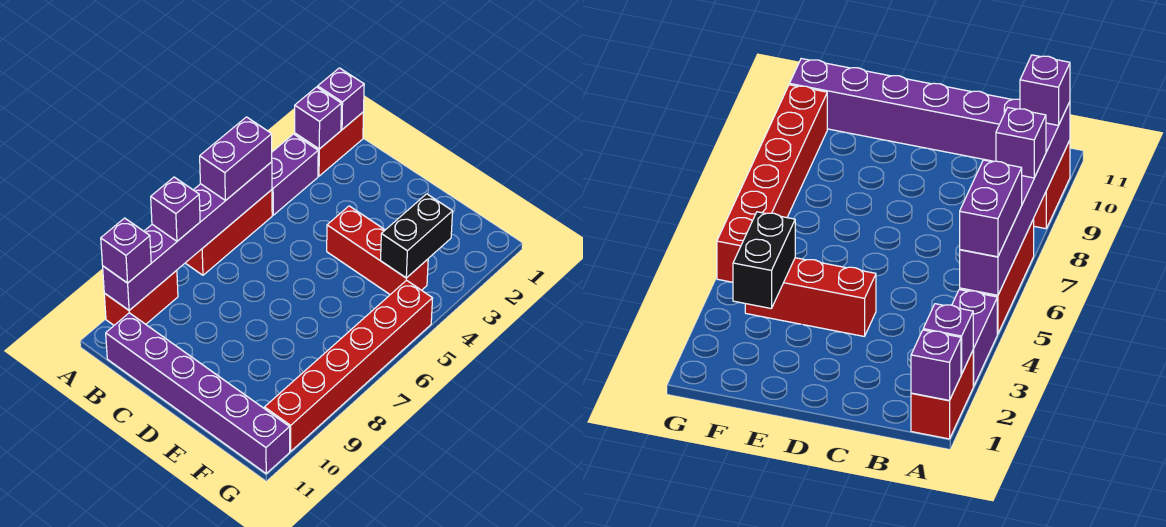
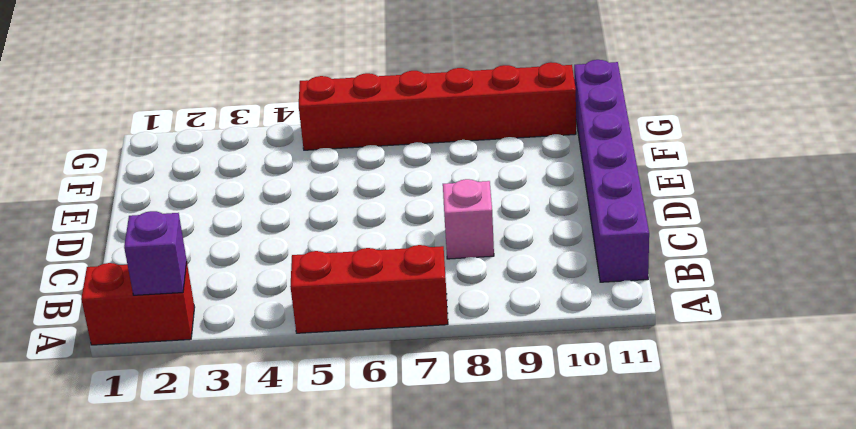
pink brick C8 level 1 -> none
none -> purple brick A3:A4 level 1
none -> red brick A9:A10 level 1
none -> red brick D4:F4 level 1

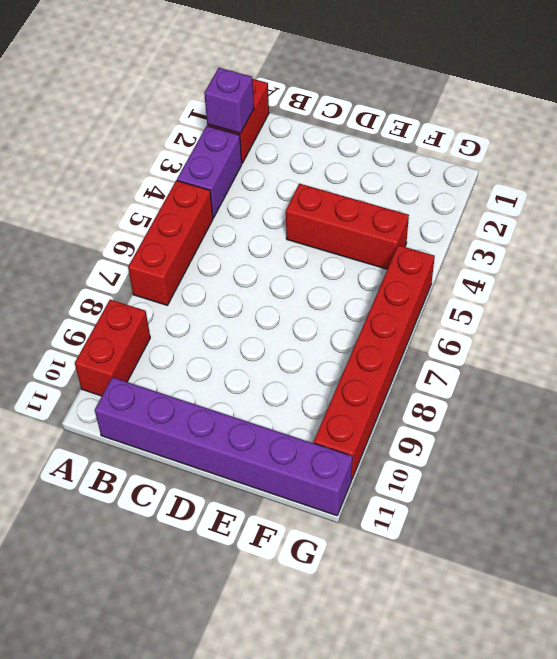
none -> purple brick A1 level 2
none -> purple brick A5:A10 level 2
none -> black brick F3:F4 level 2

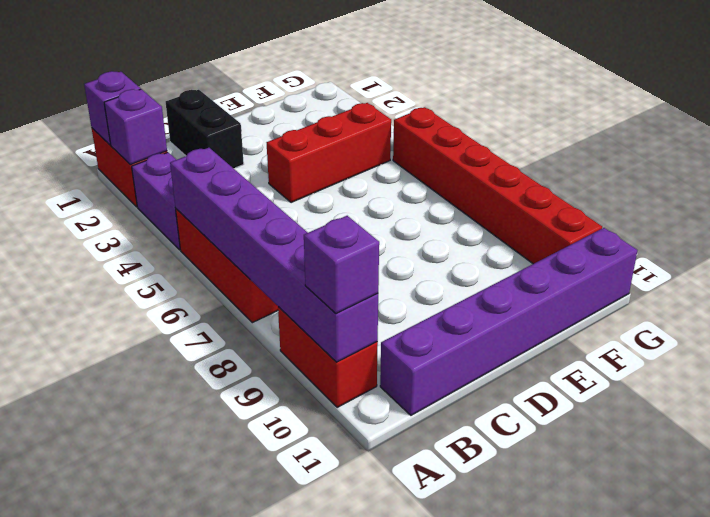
black brick C1:C2 level 1 -> black brick F3:F4 level 2
none -> purple brick A5:A6 level 3
none -> purple brick A8 level 3

